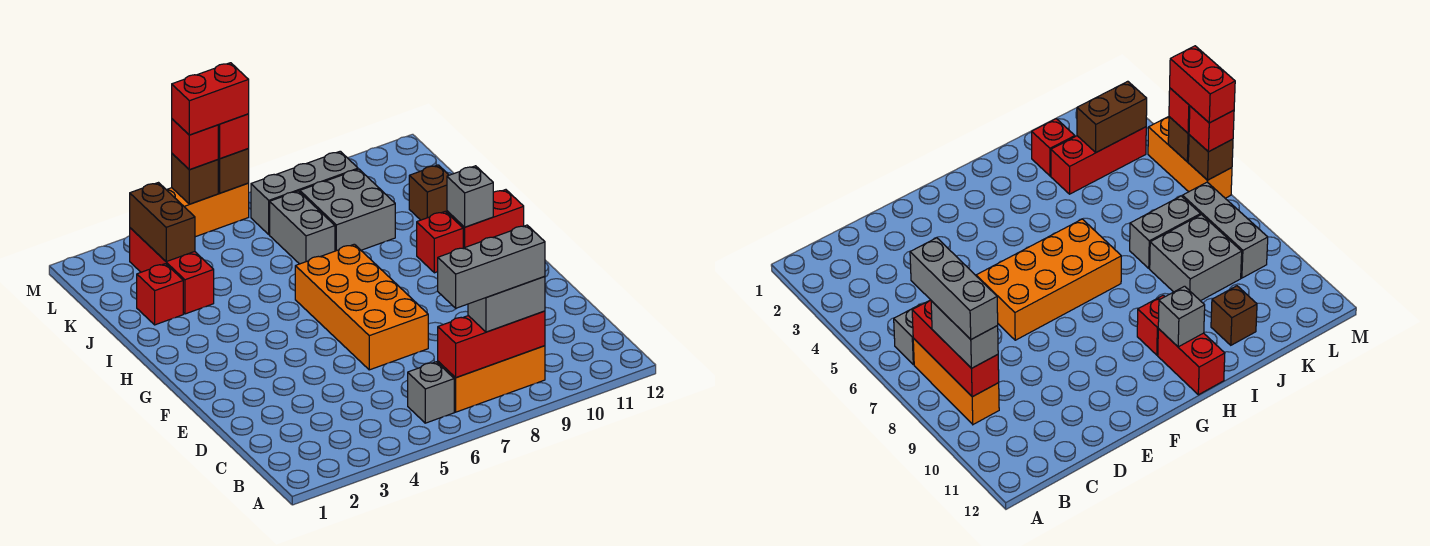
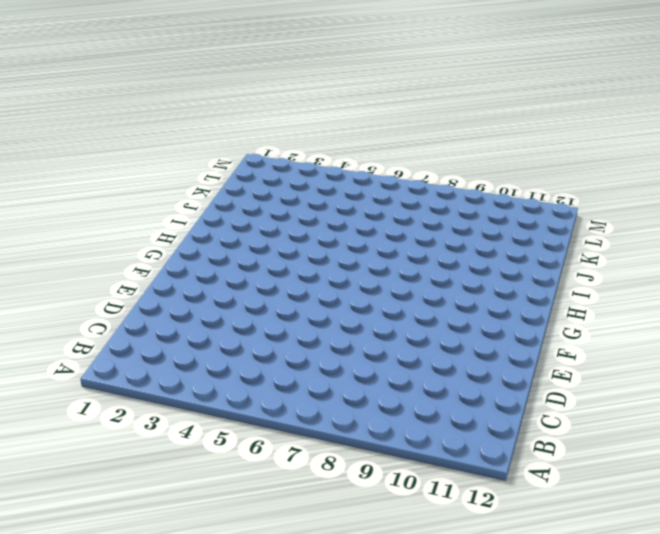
none -> grey brick B6 level 1
none -> orange brick B7:B9 level 1
none -> orange brick E6:H7 level 1

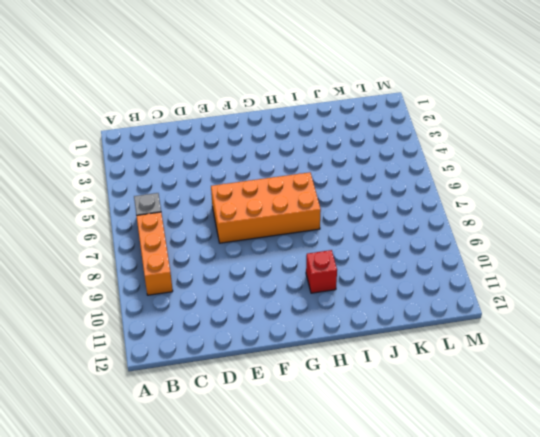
none -> red brick H11:H12 level 1
none -> red brick J2 level 1
none -> red brick J3:L3 level 1

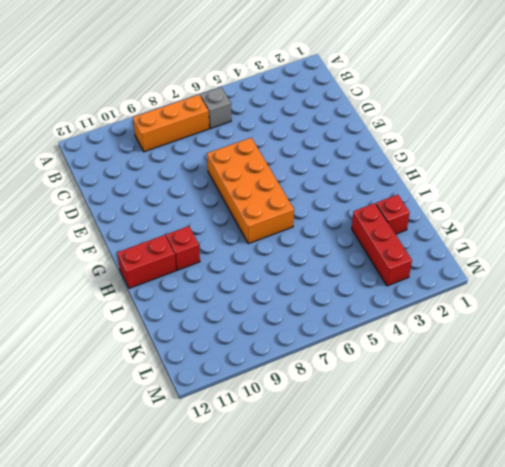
none -> grey brick J7:K7 level 1
none -> grey brick J8:K9 level 1
none -> brown brick J11 level 1

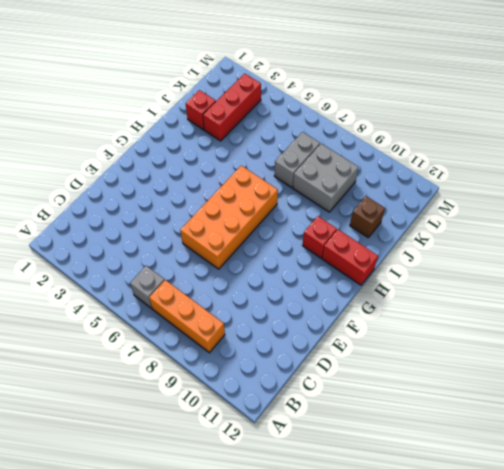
none -> grey brick L7:L9 level 1
none -> orange brick M4:M6 level 1
none -> red brick B7:B9 level 2

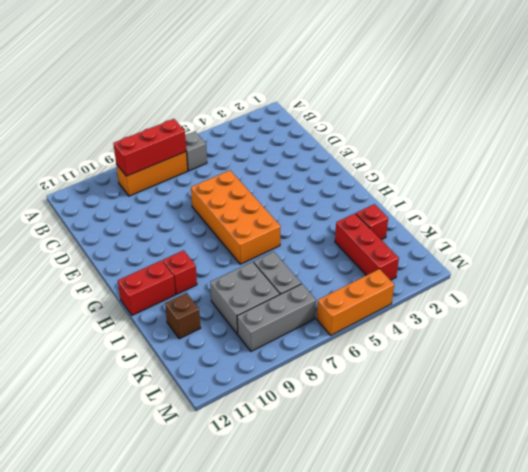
none -> grey brick H11 level 2
none -> brown brick K3:L3 level 2
none -> brown brick M5 level 2

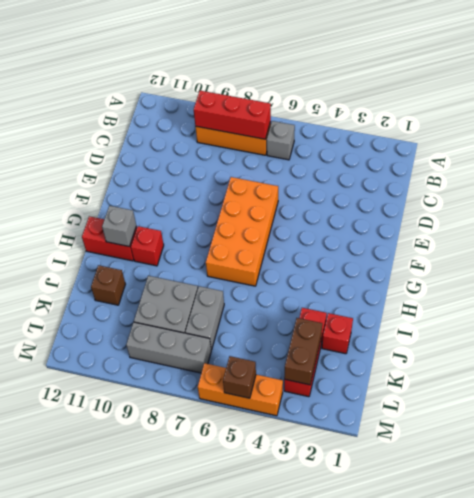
none -> brown brick M6 level 2
none -> grey brick B8:B9 level 3
none -> red brick M5 level 3

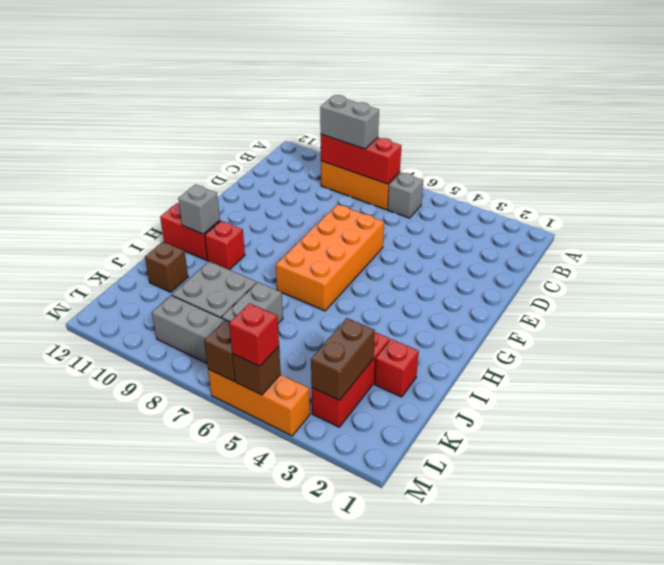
none -> red brick M6 level 3
none -> grey brick B7:B9 level 4
none -> red brick M5:M6 level 4

